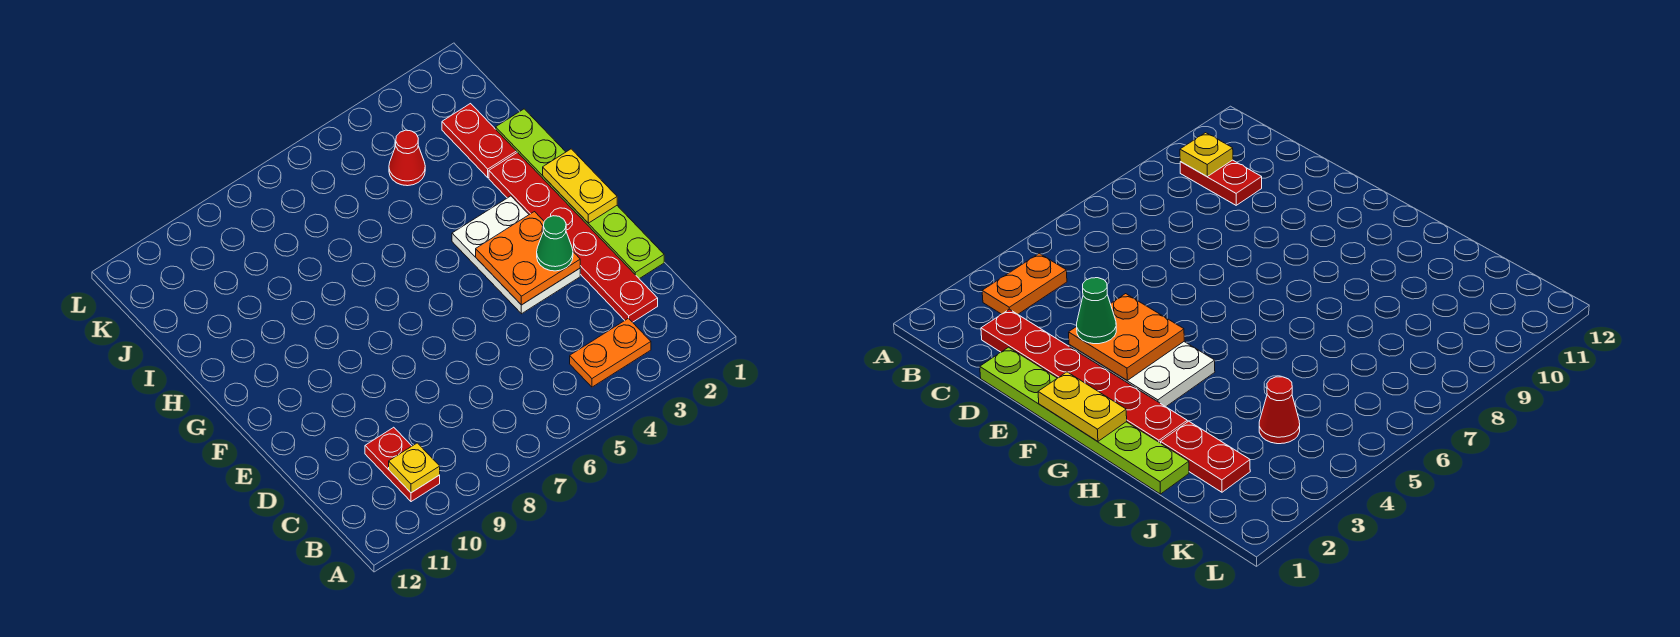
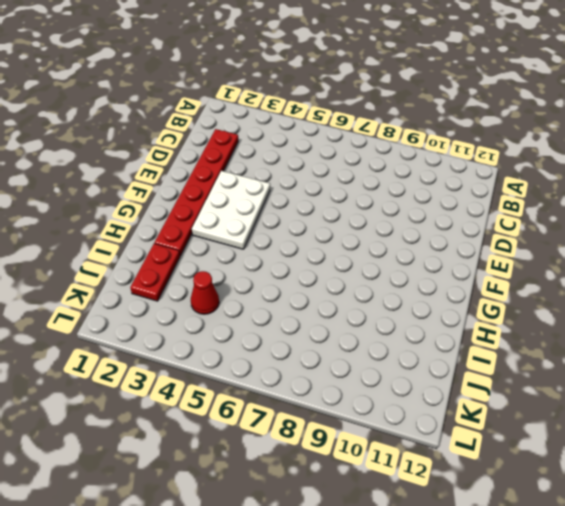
none -> orange plate B3:B4 level 1
none -> red plate B10:C10 level 1

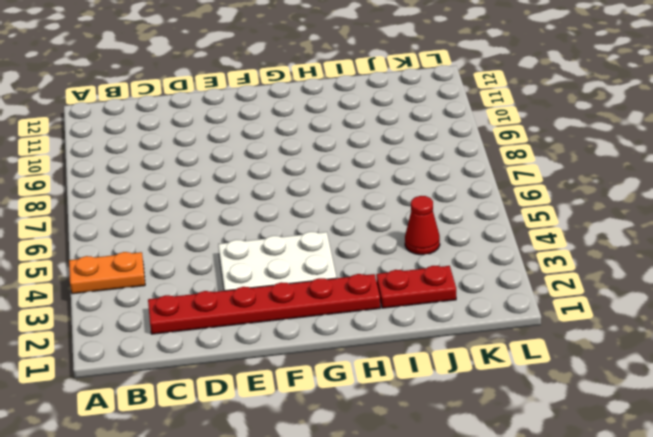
orange plate A4:B4 level 1 -> orange plate B3:B4 level 1
none -> red plate B10:C10 level 1
none -> lime plate D1:I1 level 1

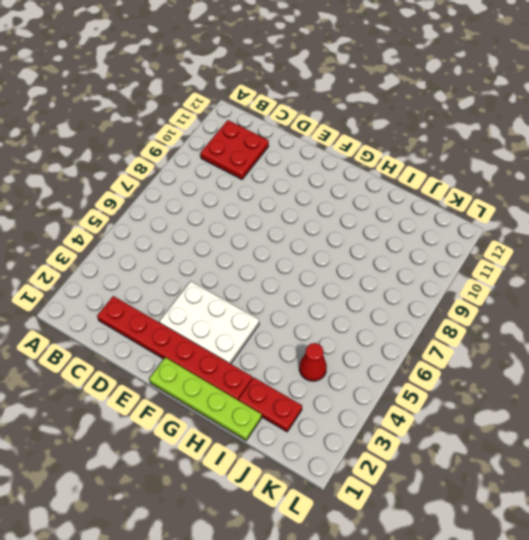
red plate B10:C11 level 1 -> red plate B10:C10 level 1
lime plate F1:I1 level 1 -> lime plate D1:I1 level 1
none -> orange plate B3:B4 level 1
none -> yellow plate B10 level 2

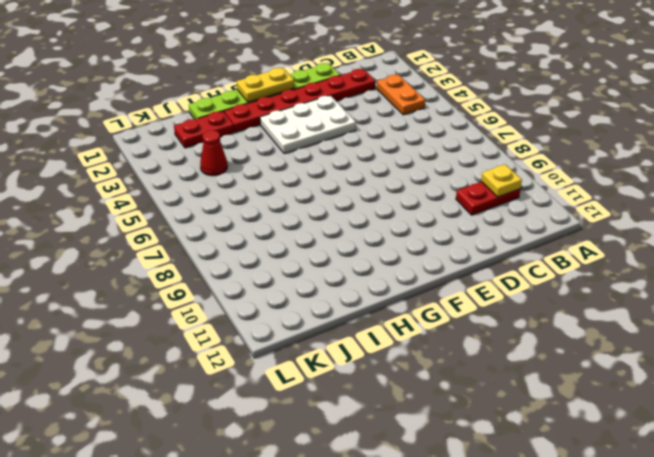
none -> orange plate E3:F4 level 2
none -> green cone E3 level 3

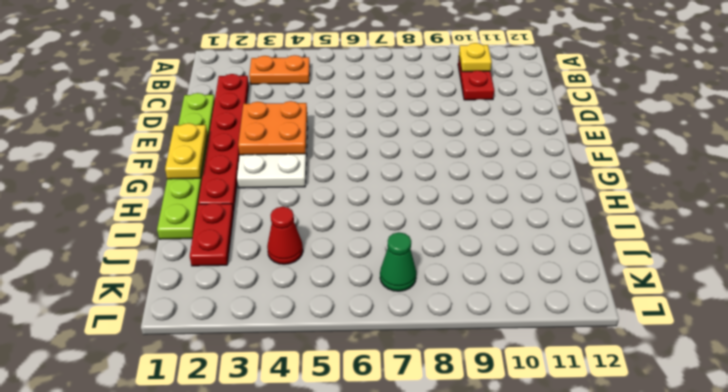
green cone K7 level 1 -> green cone E3 level 3

